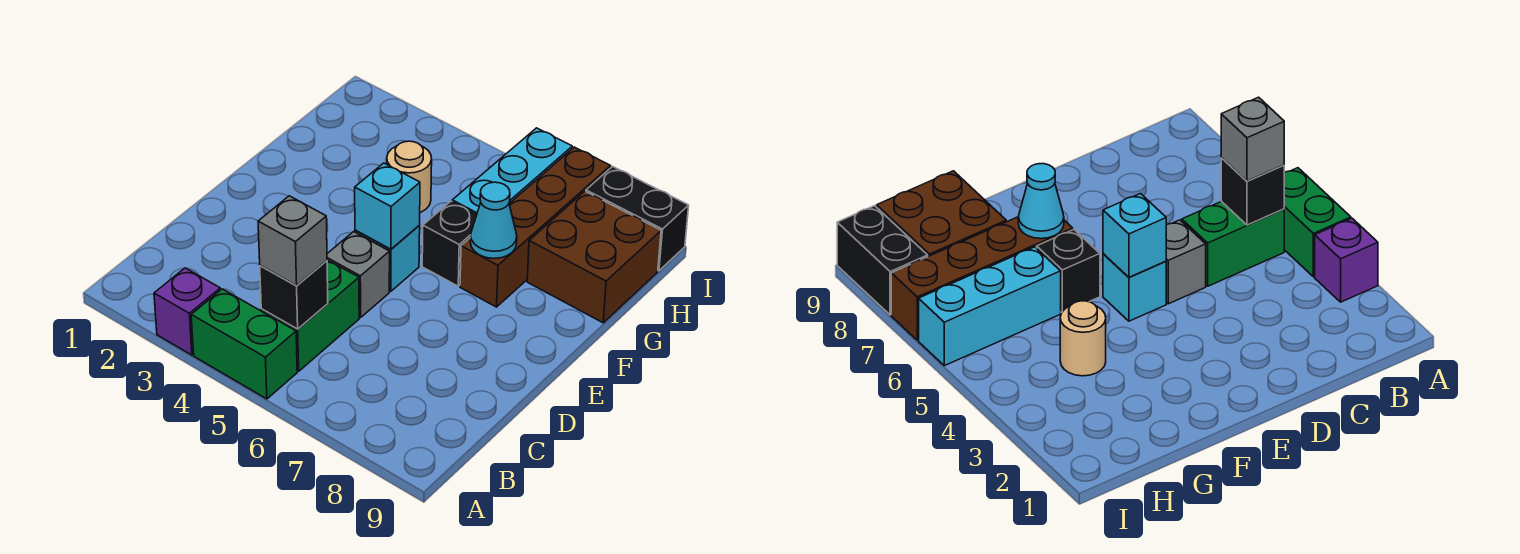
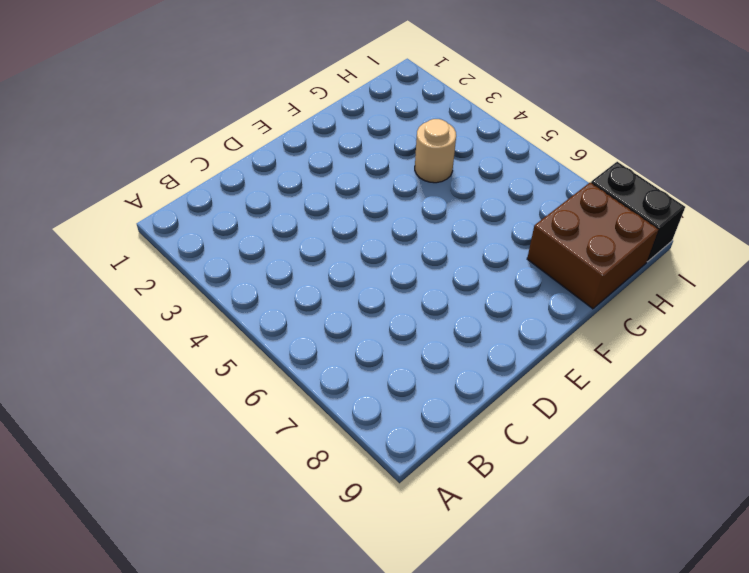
none -> purple brick A3 level 1
none -> green brick A4:A5 level 1
none -> green brick B5:C5 level 1

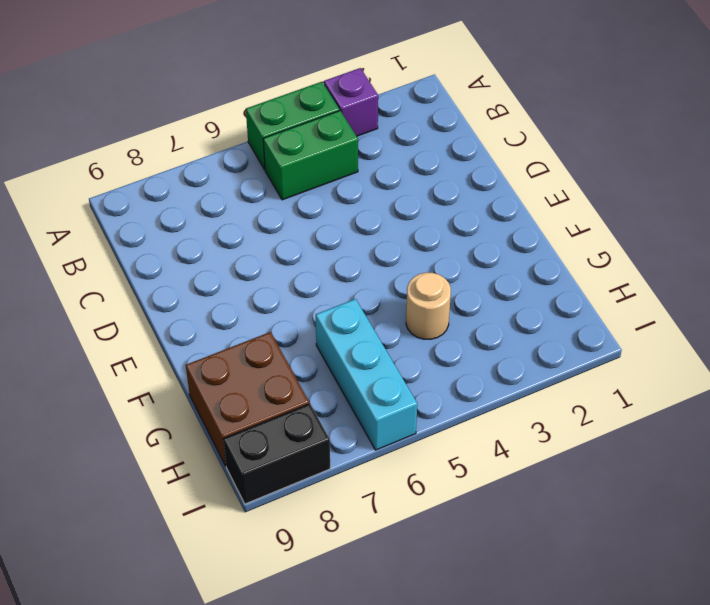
green brick B4:B5 level 1 -> green brick B5:C5 level 1
none -> grey brick D5 level 1
none -> cyan brick E5 level 1
none -> black brick F6 level 1

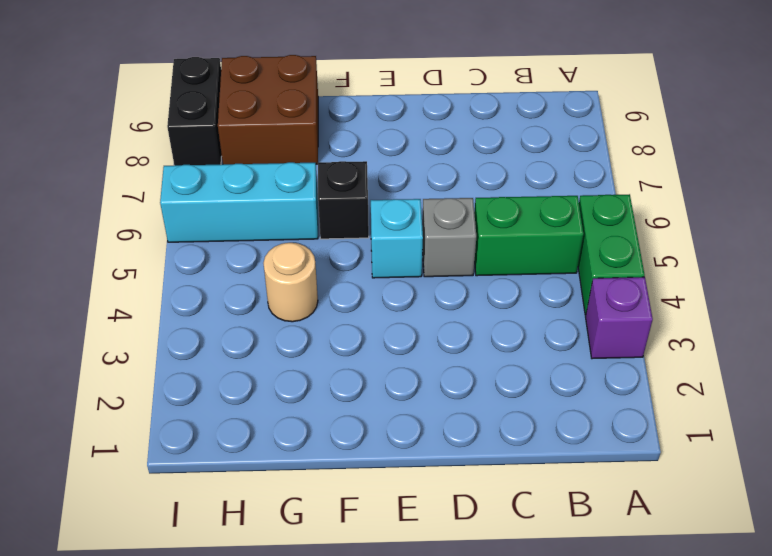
none -> brown brick F7:I7 level 1
none -> black brick B5 level 2
none -> cyan brick E5 level 2

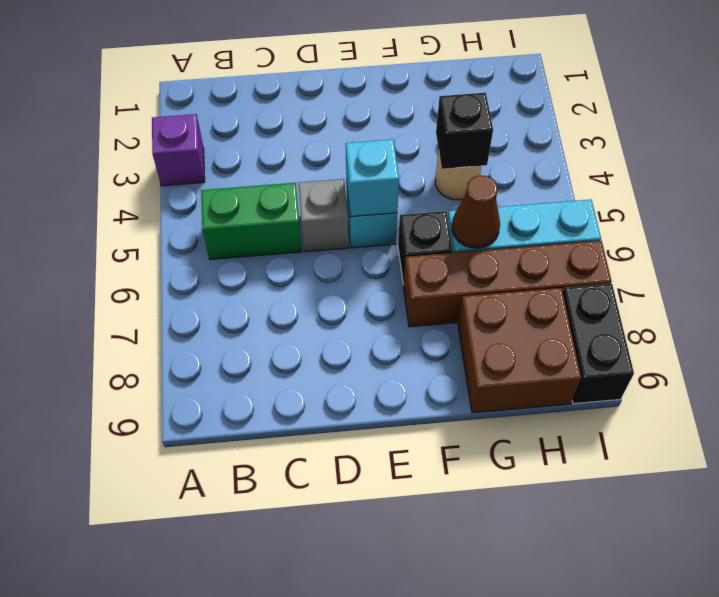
black brick G4 level 2 -> black brick B5 level 2
brown cone G6 level 2 -> none
none -> green brick A4:A5 level 1
none -> cyan cone F7 level 2
none -> grey brick B5 level 3

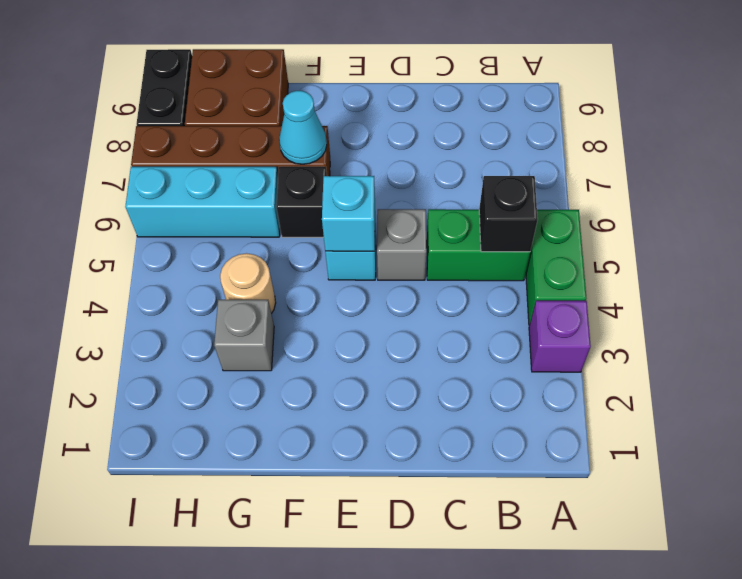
grey brick G3 level 1 -> grey brick B5 level 3

